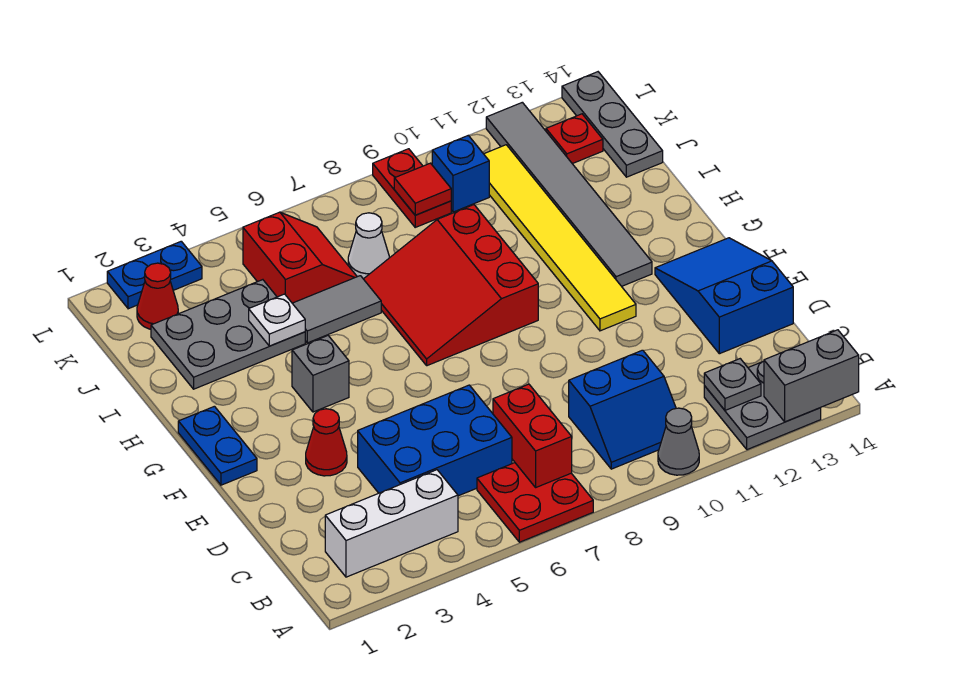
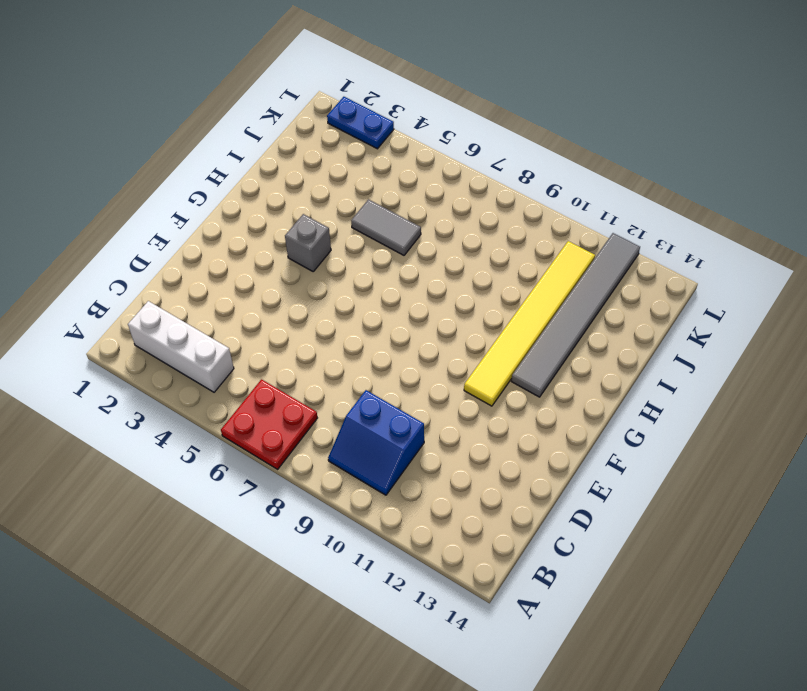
none -> grey cone A10 level 1
none -> grey plate A12:B13 level 1
none -> blue brick C4:D6 level 1

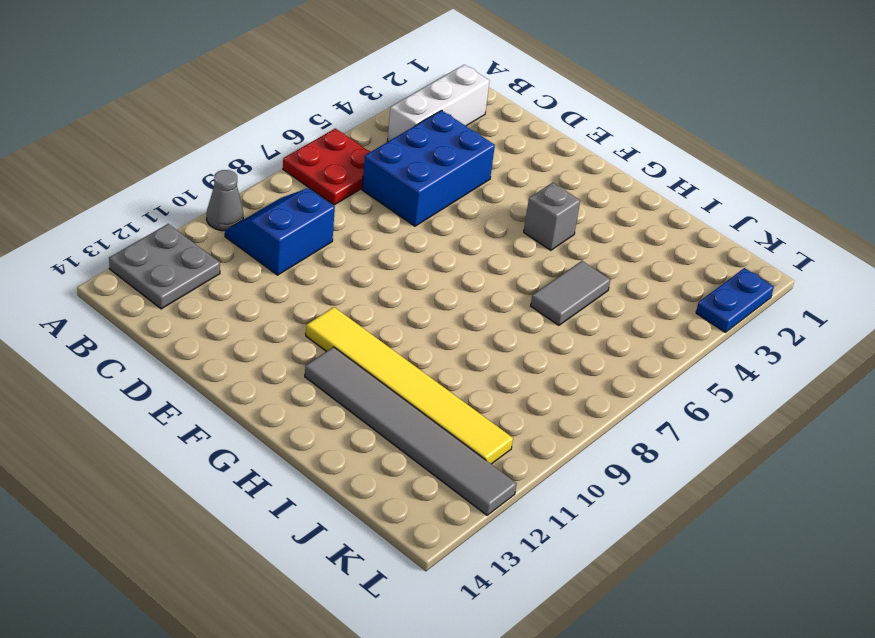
none -> blue slope D13:F14 level 1 top D
none -> red cone E3 level 1
none -> blue plate F1:G1 level 1

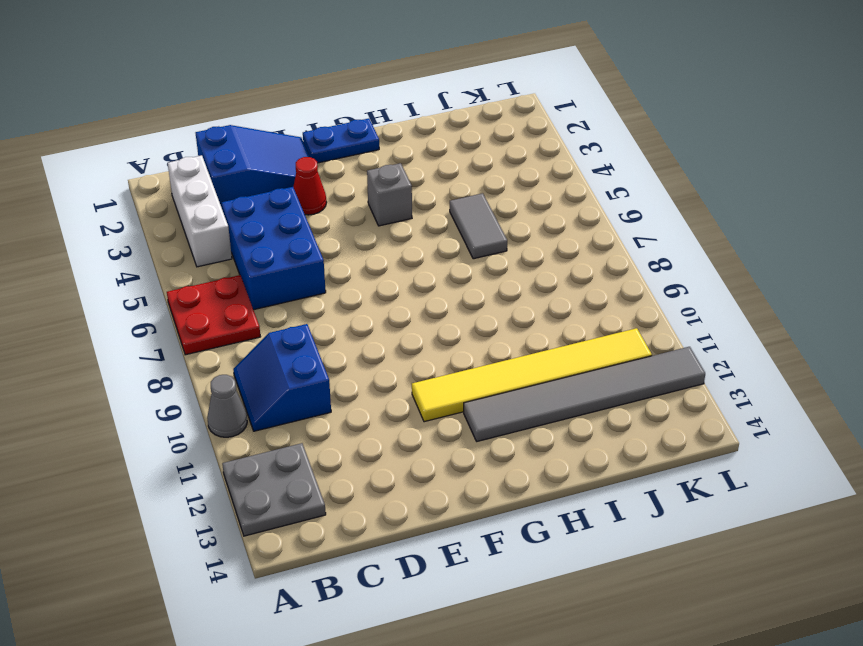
blue slope C1:E2 level 1 top C -> blue slope D13:F14 level 1 top D
none -> red slope G7:I9 level 1 top 9
none -> grey plate I2:J4 level 1
none -> red slope J5:K6 level 1 top 5

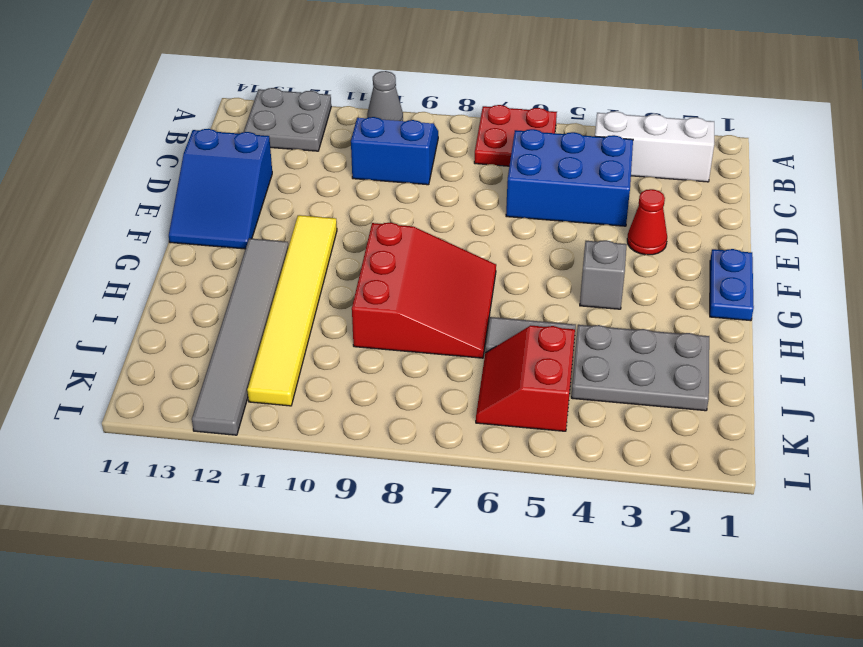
none -> white cone J7 level 1
none -> grey plate J14:L14 level 1
none -> red cone K2 level 1

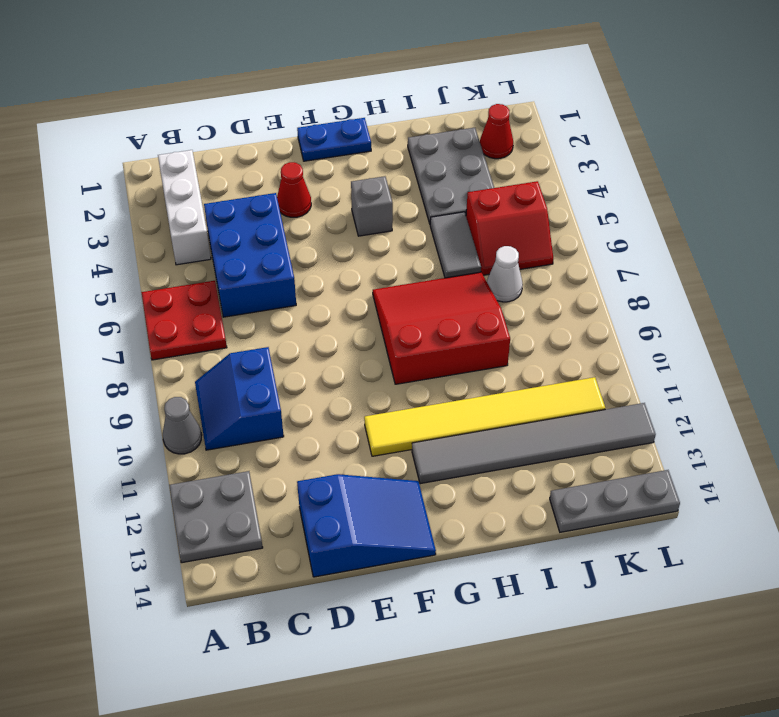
none -> red plate K9:L9 level 1
none -> blue brick K10 level 1
none -> red plate K13 level 1

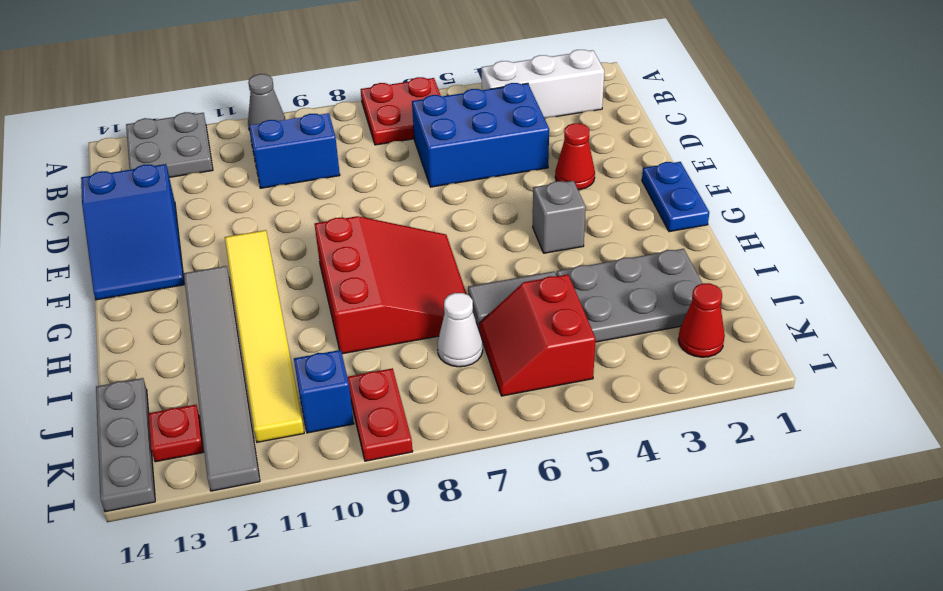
none -> blue plate L2:L3 level 1
none -> grey brick A13:A14 level 2
none -> red brick B7:C7 level 2

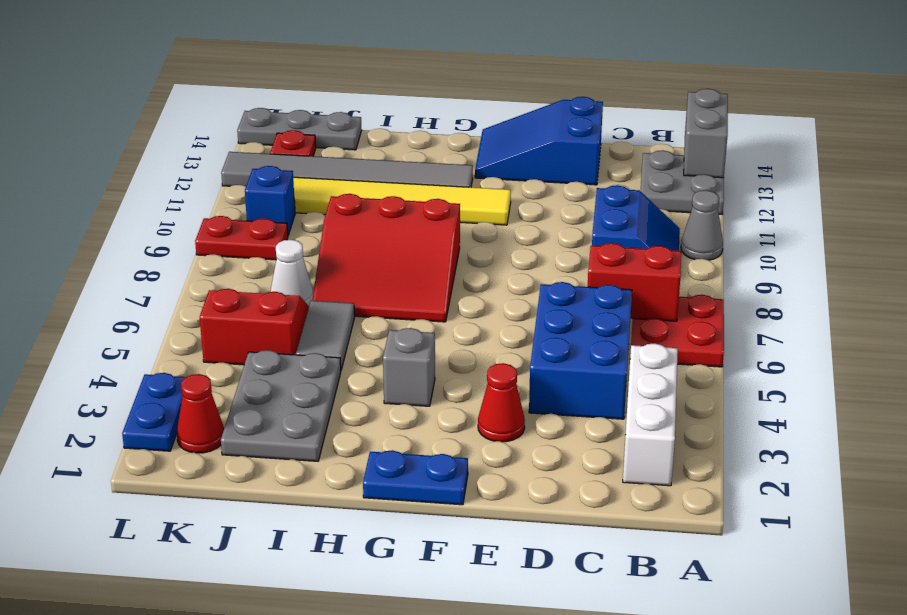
none -> grey plate B12 level 2
none -> white plate I4 level 2
none -> red tile K9 level 2

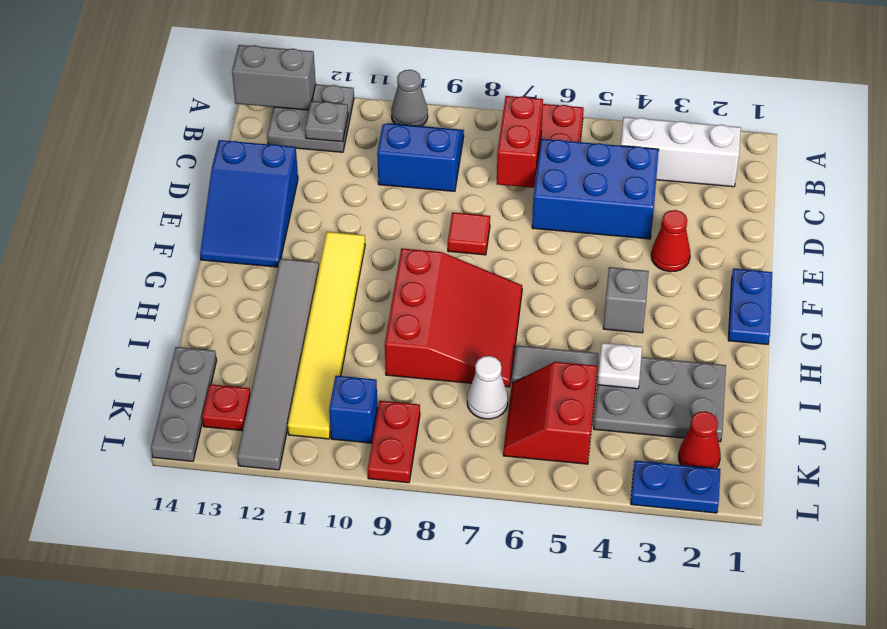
red tile E8 level 1 -> red tile K9 level 2

